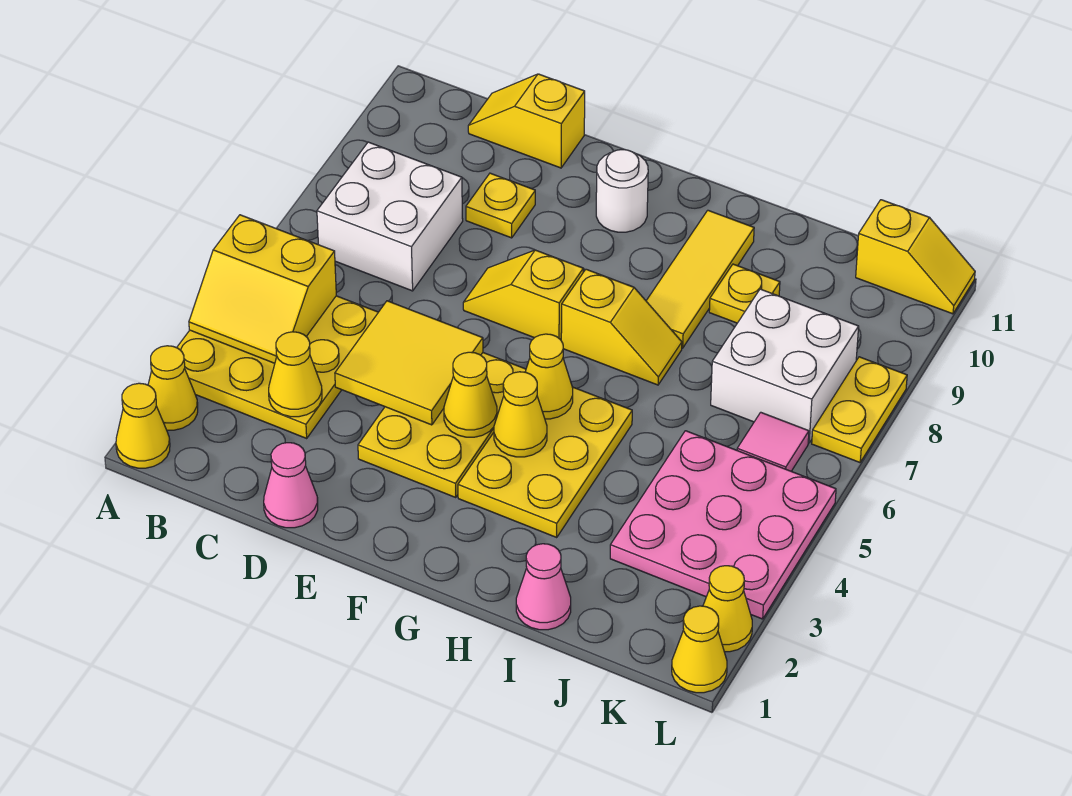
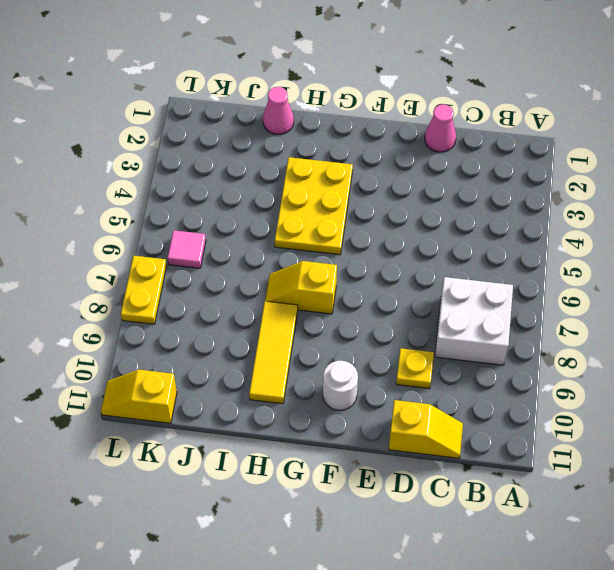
none -> yellow cone A1 level 1
none -> yellow cone A2 level 1
none -> yellow plate A3:C5 level 1

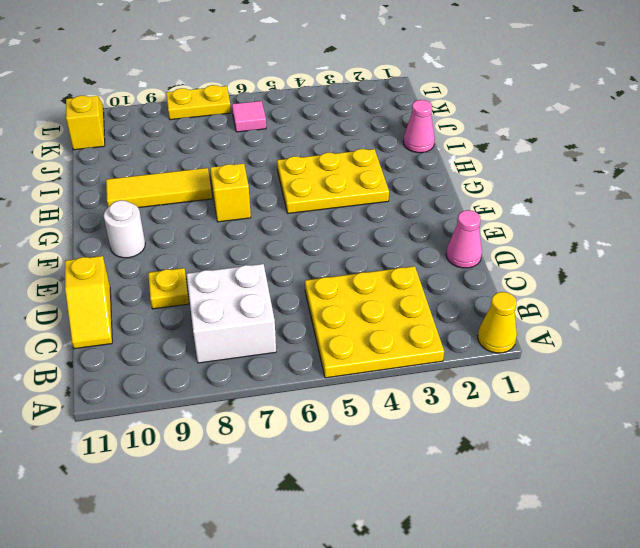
none -> yellow cone A2 level 1
none -> yellow plate E3:F5 level 1
none -> yellow slope E7:F7 level 1 top F

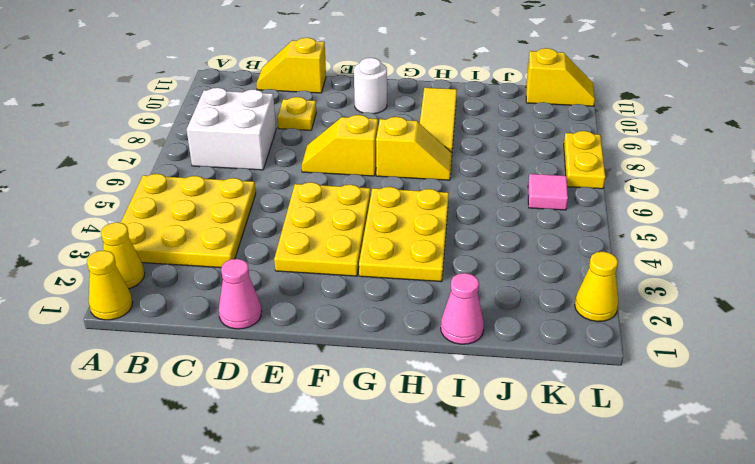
none -> yellow plate I9 level 1
none -> pink plate J3:L5 level 1
none -> white brick J7:K8 level 1

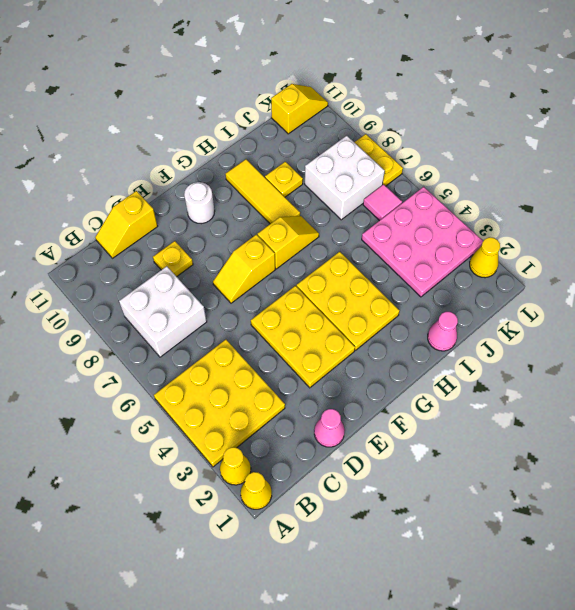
none -> yellow cone L1 level 1
none -> yellow slope A4:B5 level 2 top 5
none -> yellow cone C3 level 2

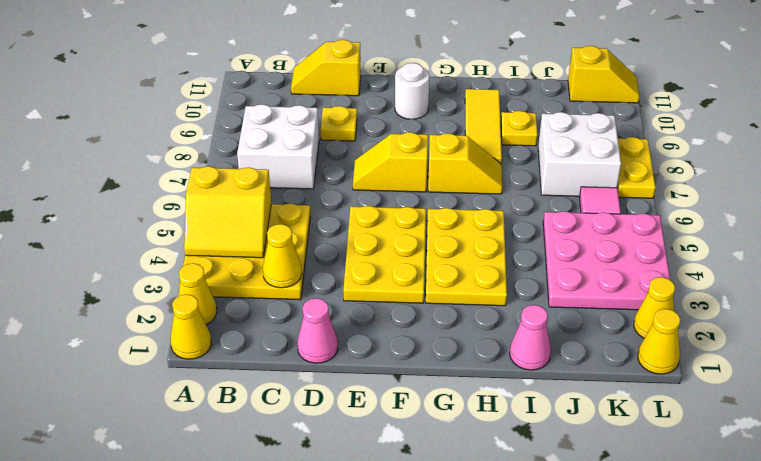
none -> yellow tile D4:E5 level 2
none -> yellow cone F4 level 2
none -> yellow cone G4 level 2

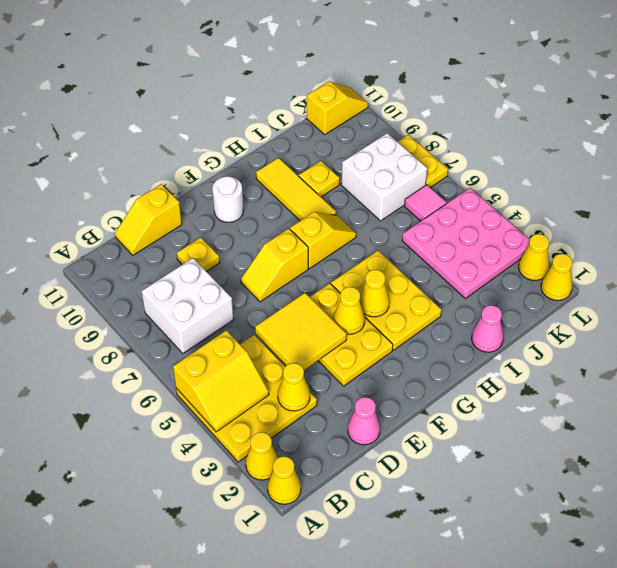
none -> yellow cone G5 level 2

